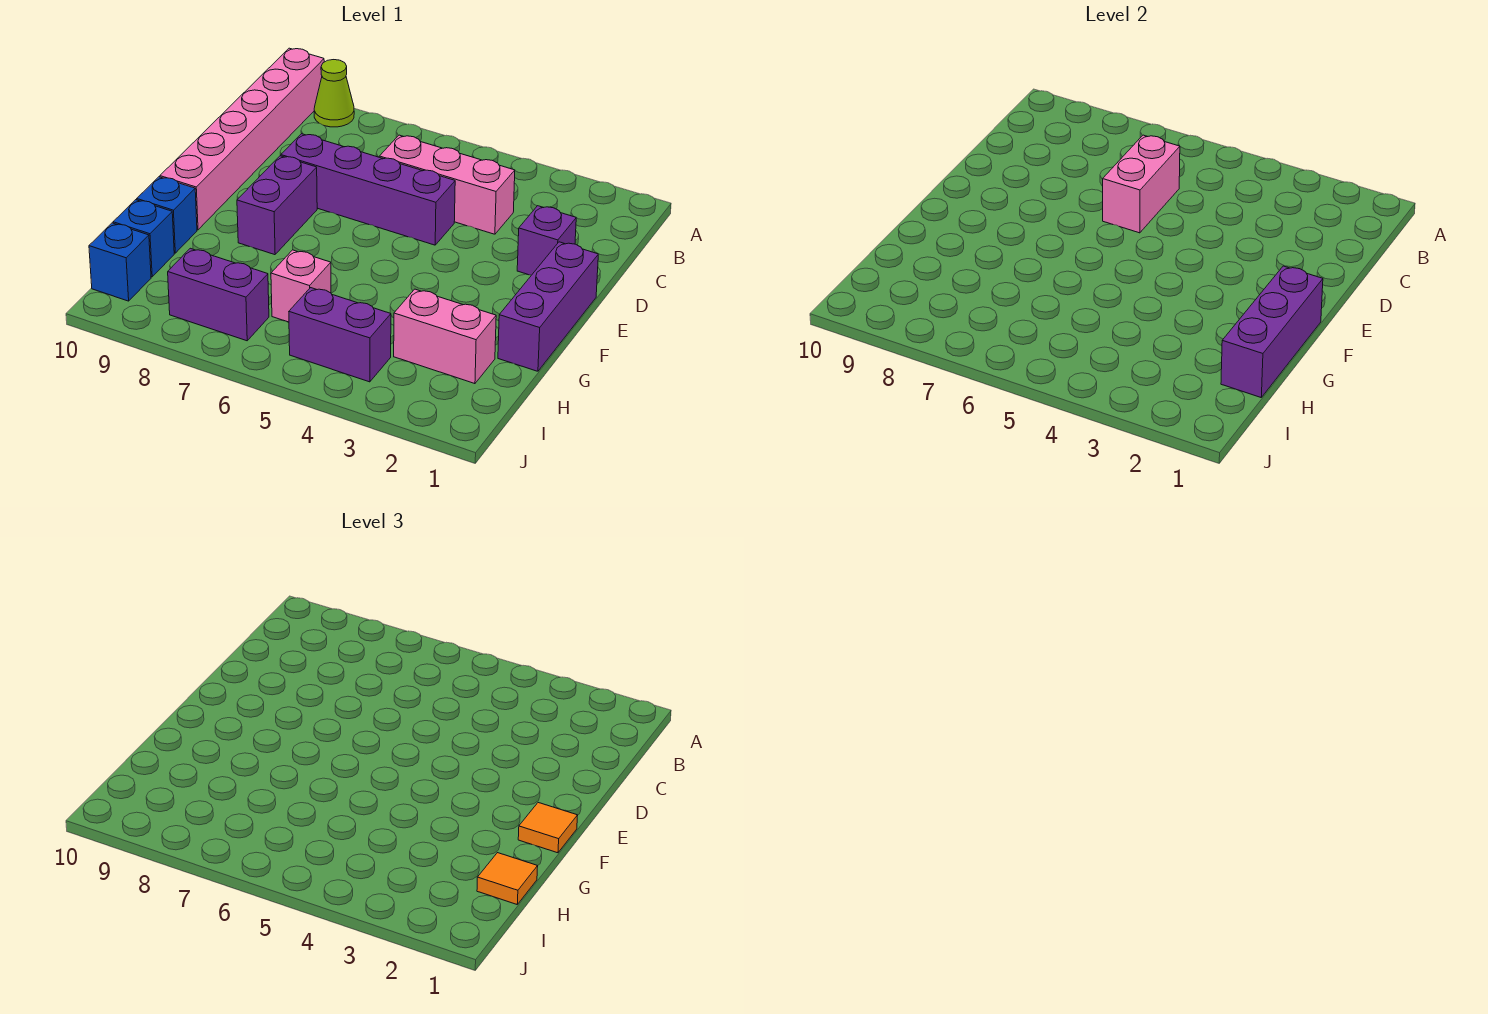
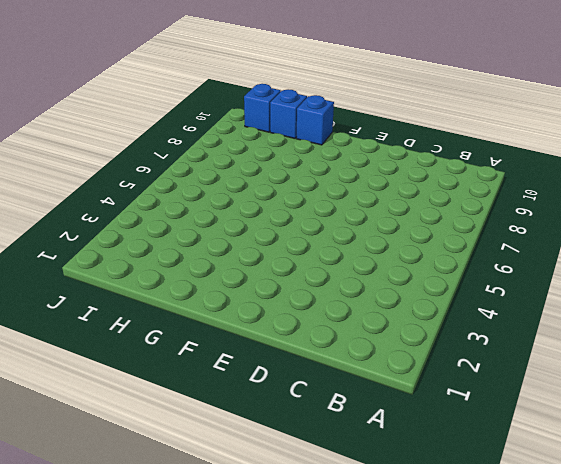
none -> lime cone A9 level 1
none -> pink brick A10:F10 level 1
none -> pink brick C4:C6 level 1

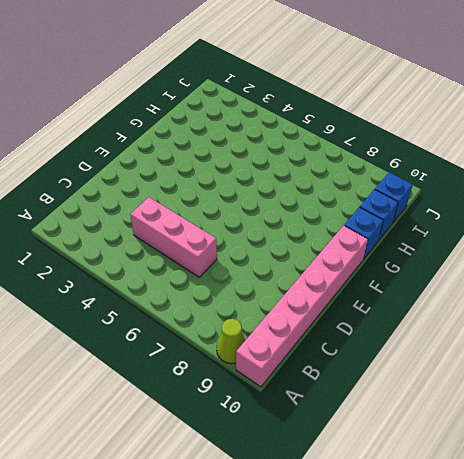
none -> purple brick D2 level 1
none -> purple brick D5:D8 level 1
none -> purple brick E1:G1 level 1

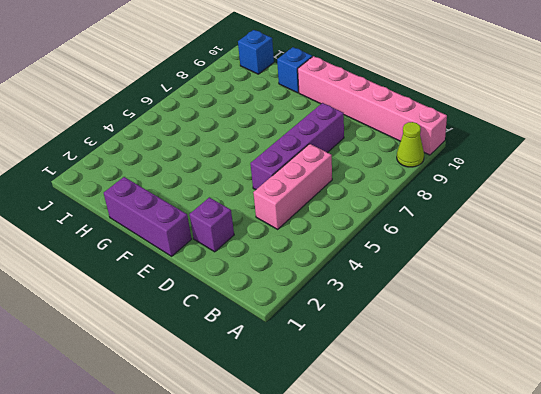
none -> purple brick E8:F8 level 1
none -> pink brick H2:H3 level 1
none -> pink brick H6 level 1

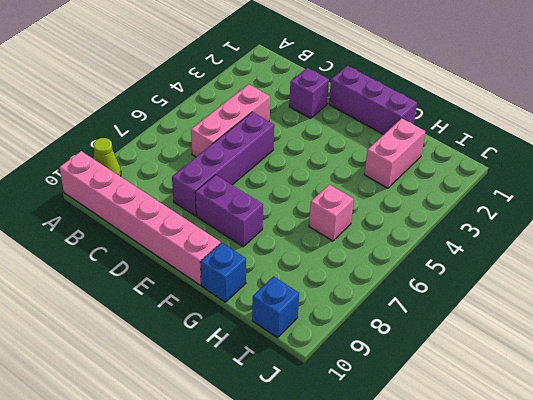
none -> blue brick H10 level 1
none -> purple brick I4:I5 level 1
none -> purple brick I7:I8 level 1

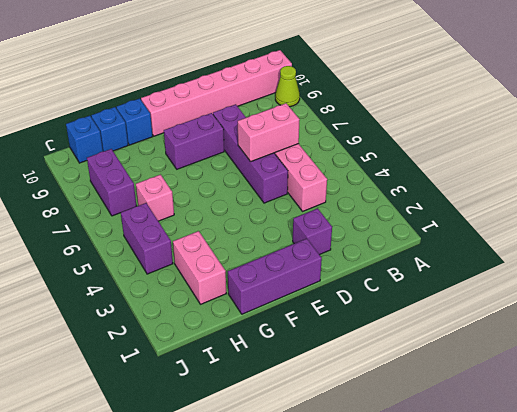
none -> purple brick F1:H1 level 2
none -> orange tile F1 level 3
none -> orange tile H1 level 3

